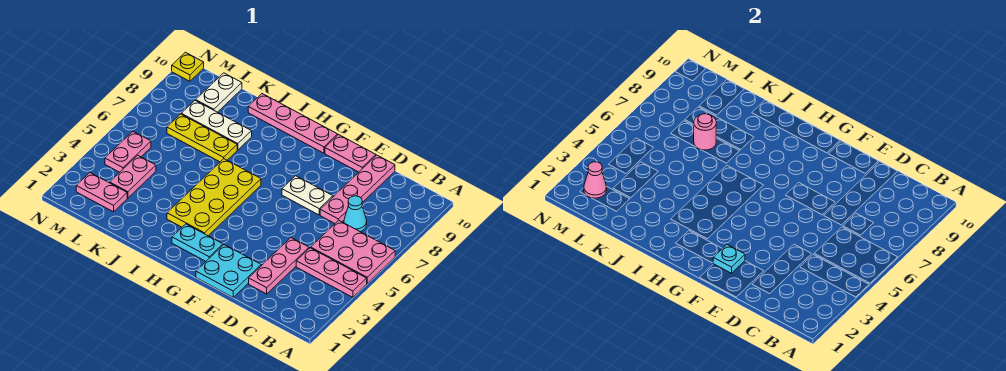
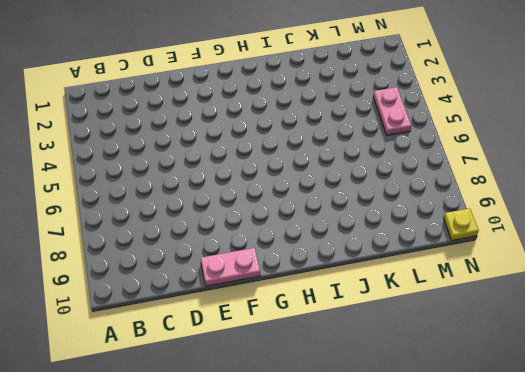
none -> pink plate A4:C4 level 1
none -> pink plate A5:C6 level 1
none -> cyan cone C7 level 1

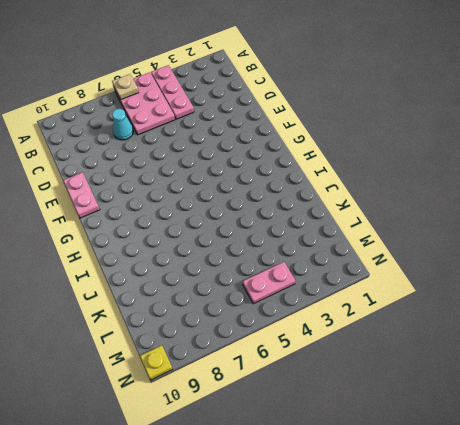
tan plate A6 level 2 -> none
none -> pink plate D2:D4 level 1
none -> pink plate D7:D10 level 1
none -> cyan plate E1:F2 level 1

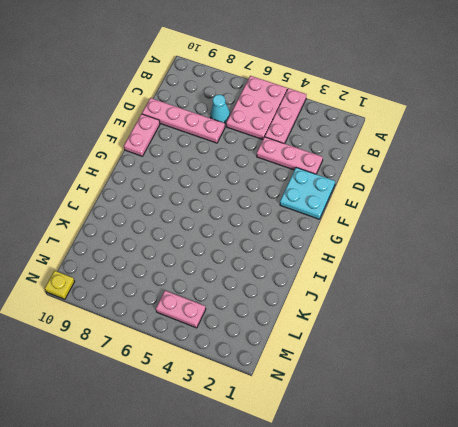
none -> white plate E7:F7 level 1
none -> cyan plate G2:H2 level 1
none -> pink plate G10:J10 level 1

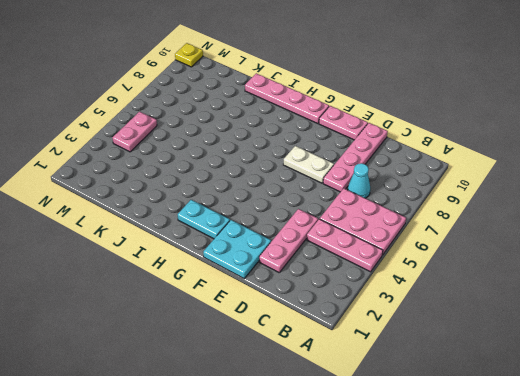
none -> yellow plate H3:I6 level 1
none -> yellow plate J7:L7 level 1
none -> white plate J8:L8 level 1

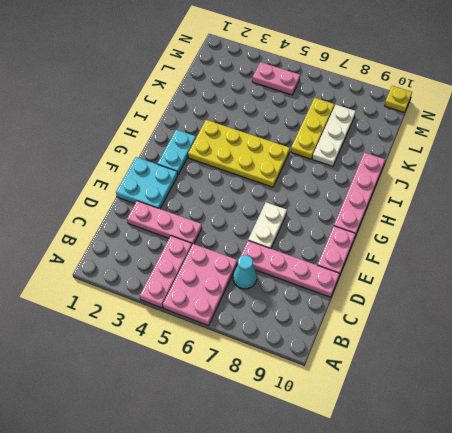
none -> pink plate L2:M2 level 1
none -> pink plate L3:L4 level 1
none -> white plate L9:L10 level 1

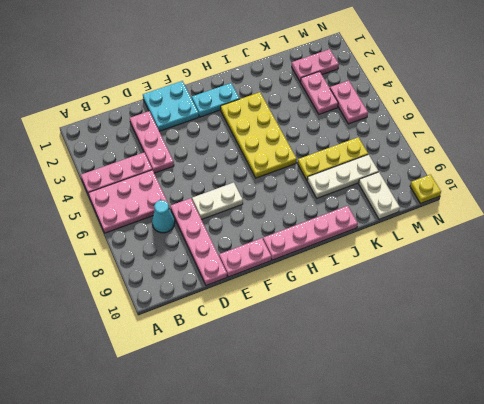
none -> cyan plate F2 level 2
none -> pink round brick K7 level 2
none -> pink cone M2 level 2

